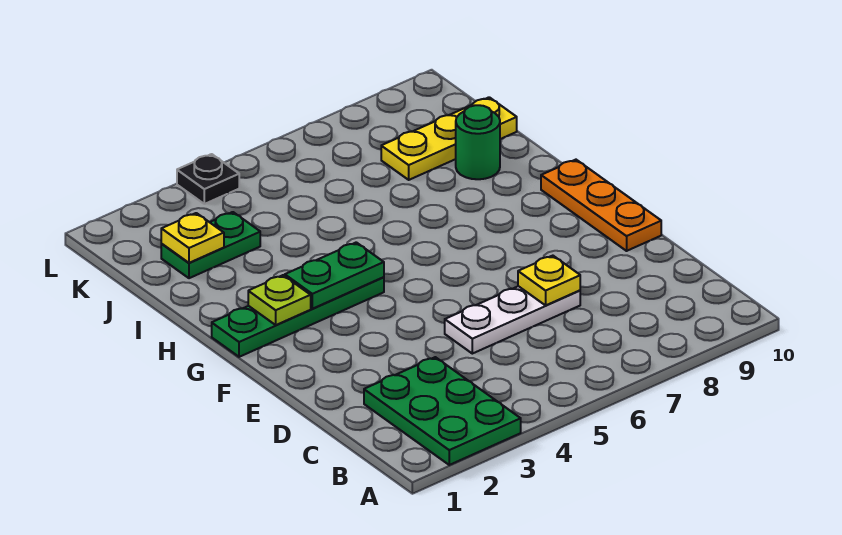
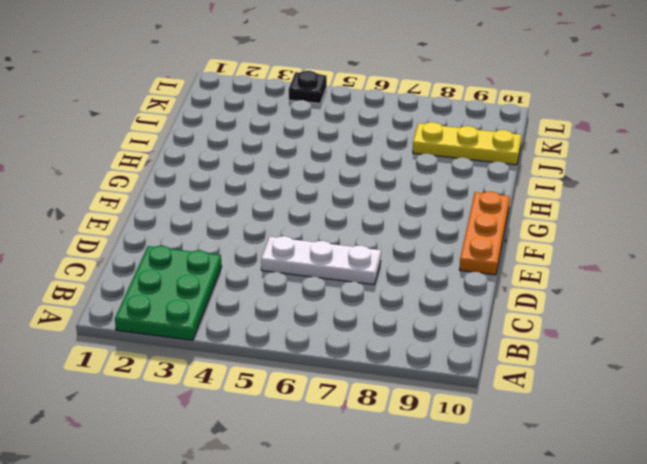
none -> green plate G1:G4 level 1
none -> green round brick I9 level 1
none -> green plate J2:J3 level 1

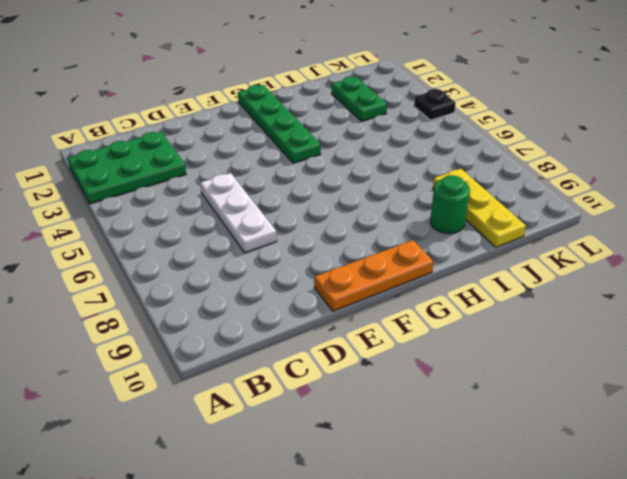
none -> yellow plate D7 level 2
none -> lime plate G2 level 2
none -> green plate G3:G4 level 2

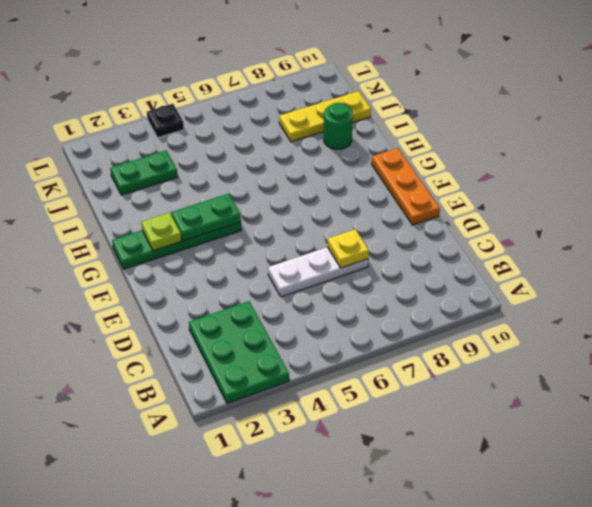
none -> yellow plate J2 level 2

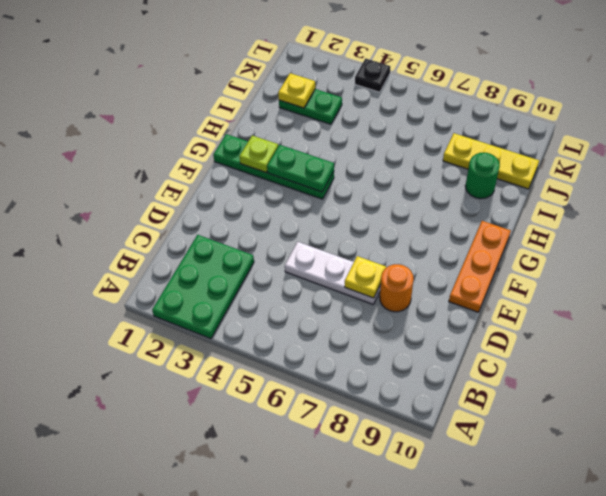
orange round brick D8 level 1 -> none

